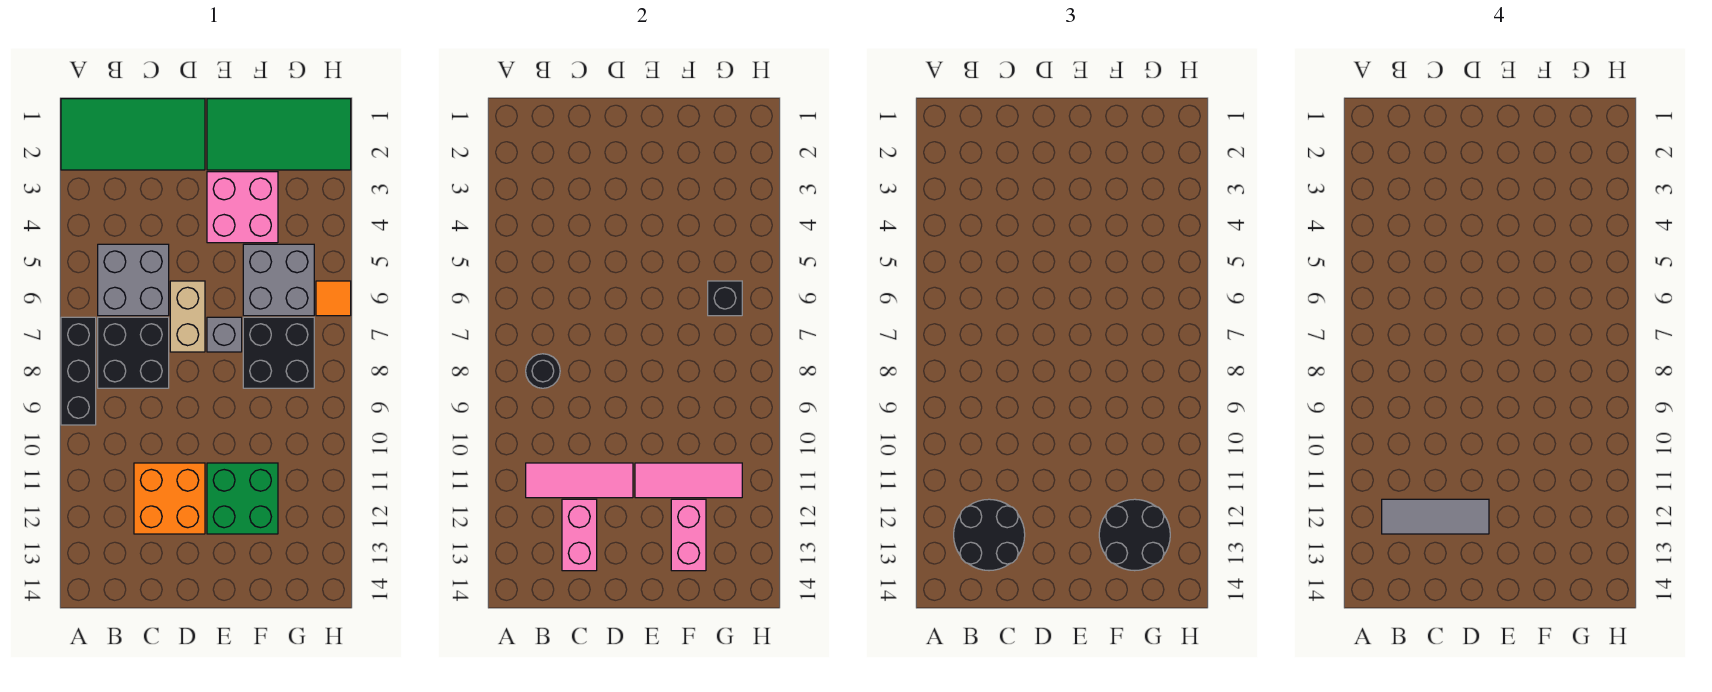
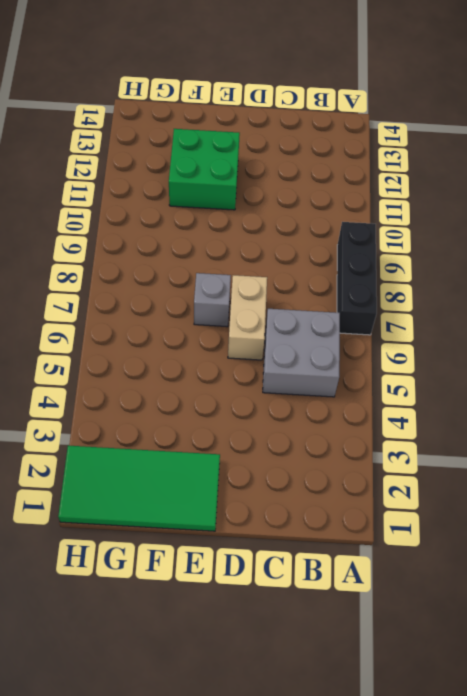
none -> green tile A1:D2 level 1
none -> black brick B7:C8 level 1
none -> orange brick C11:D12 level 1

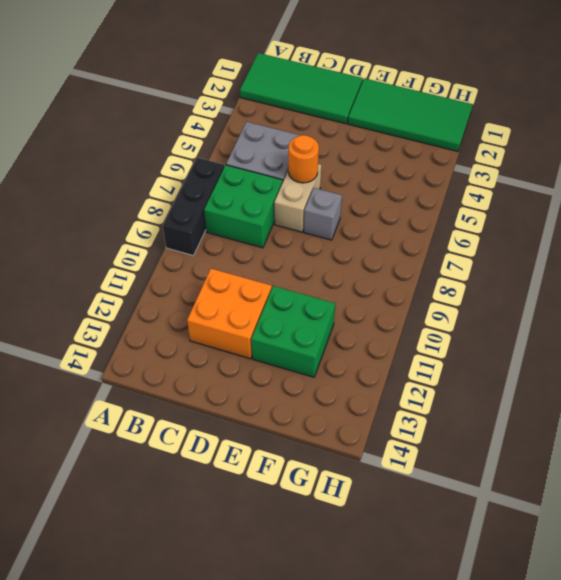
green brick B7:C8 level 1 -> black brick B7:C8 level 1
orange round brick D6 level 2 -> none
none -> pink brick E3:F4 level 1
none -> grey brick F5:G6 level 1
none -> black brick F7:G8 level 1

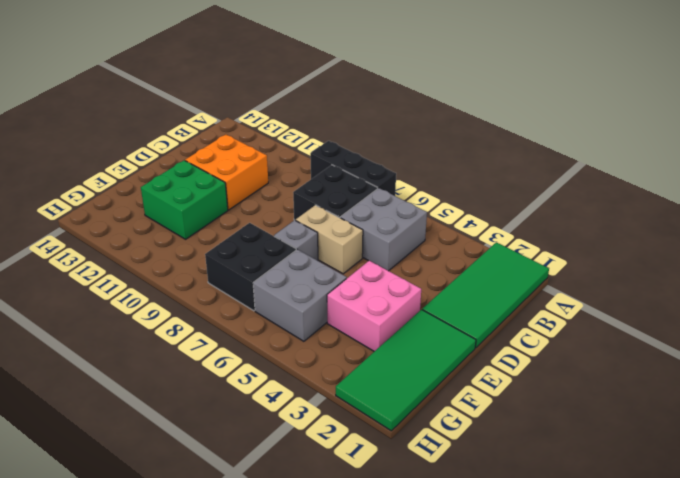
none -> orange tile H6 level 1
none -> black round brick B8 level 2
none -> pink tile B11:D11 level 2

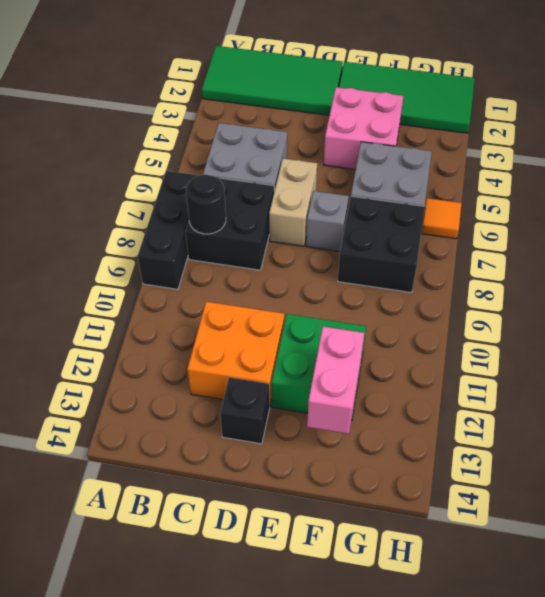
black brick D13 level 1 -> black brick G6 level 2
none -> pink tile B11:D11 level 2
none -> pink brick C12:C13 level 2
none -> pink tile E11:G11 level 2

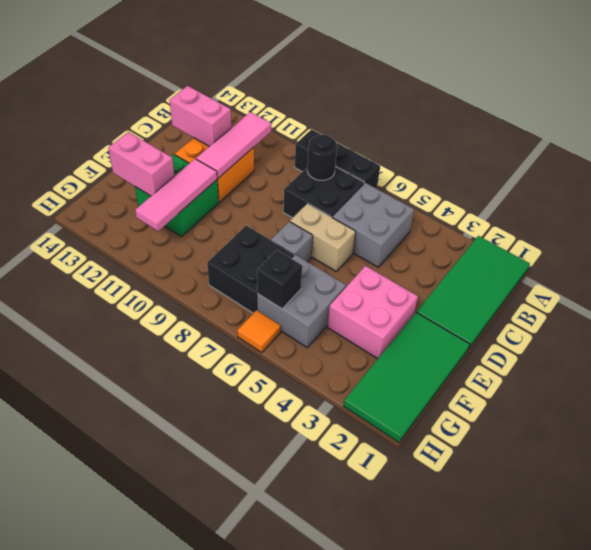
none -> black round brick B12:C13 level 3
none -> black round brick F12:G13 level 3
none -> grey tile B12:D12 level 4

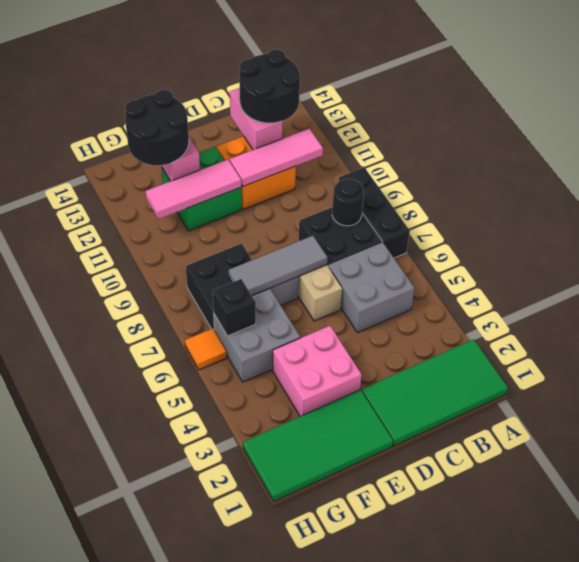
grey tile D7:F7 level 2 -> grey tile B12:D12 level 4

